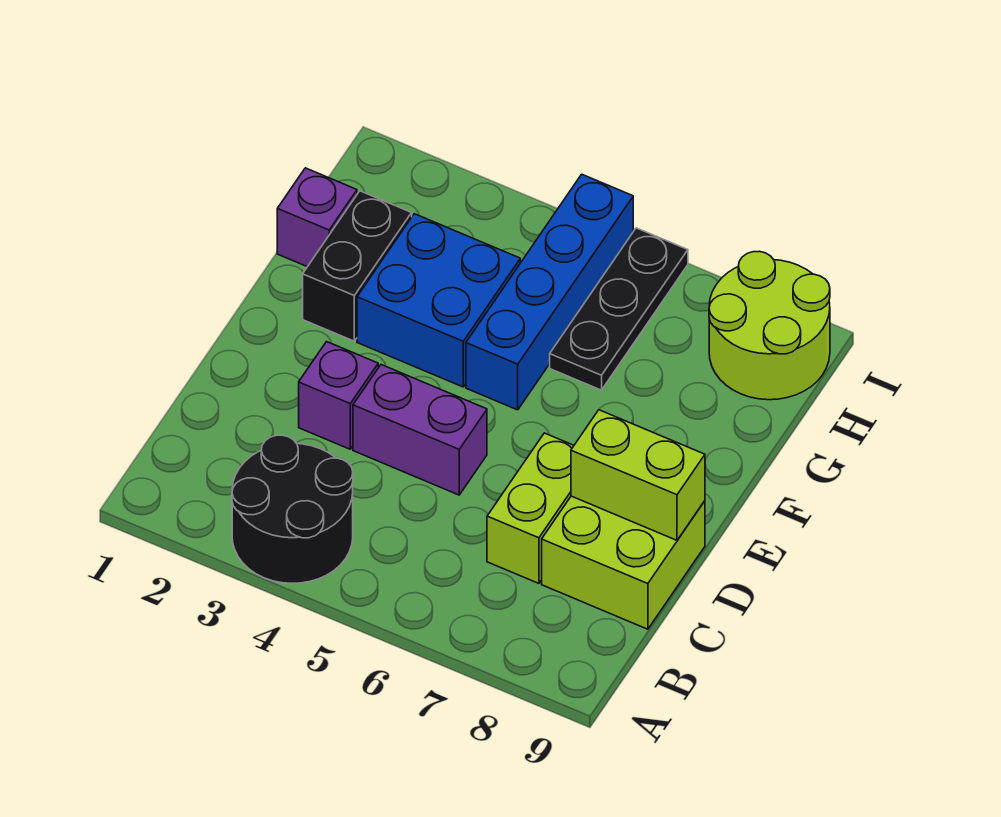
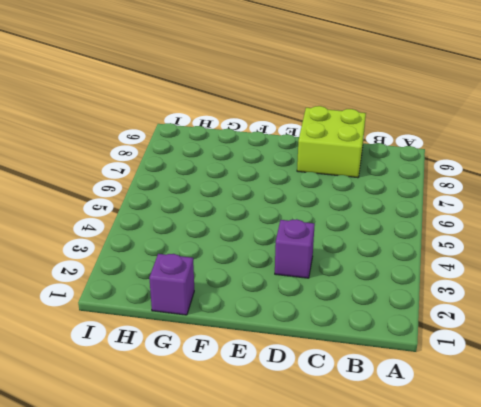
none -> black round brick A3:B4 level 1
none -> lime brick C7:D7 level 1
none -> purple brick D4:D5 level 1

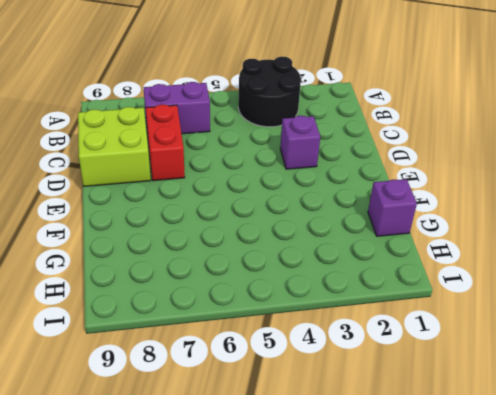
purple brick B6:B7 level 1 -> purple brick D4:D5 level 1
red brick C7:D7 level 1 -> lime brick C7:D7 level 1
none -> black brick F2:G2 level 1
none -> blue brick F3:G4 level 1
none -> blue brick F5:I5 level 1

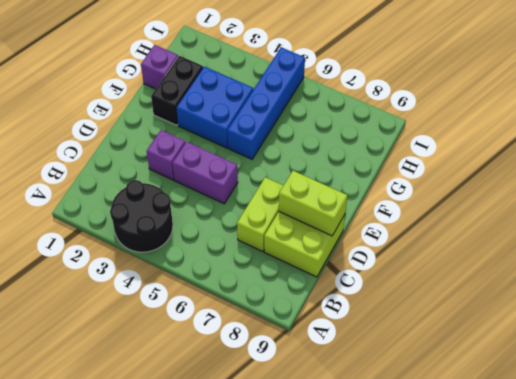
none -> black plate G6:I6 level 1
none -> lime round brick H8:I9 level 1

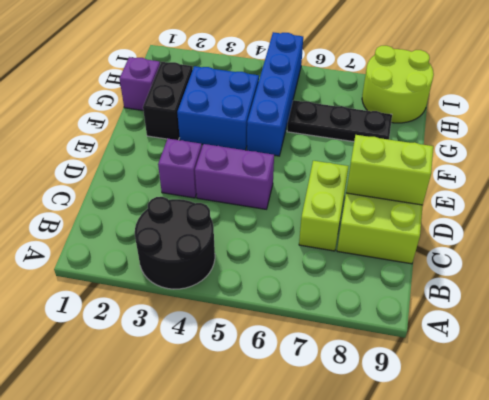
black plate G6:G8 level 1 -> black plate G6:I6 level 1

